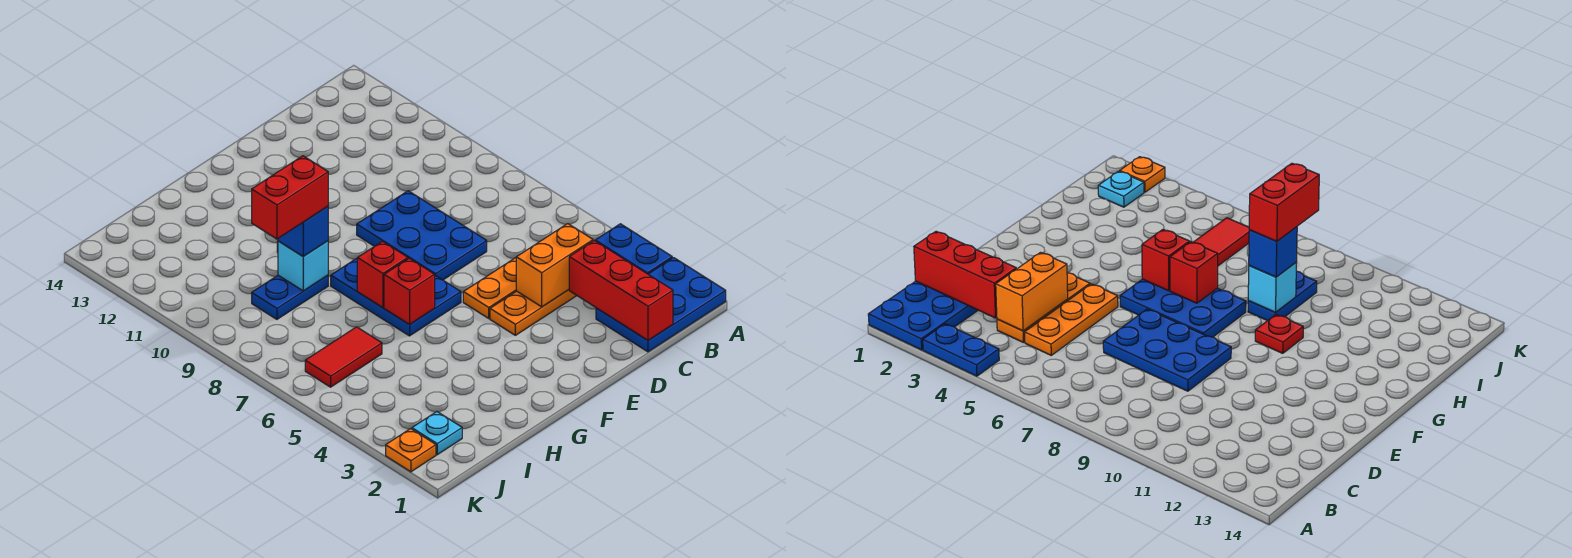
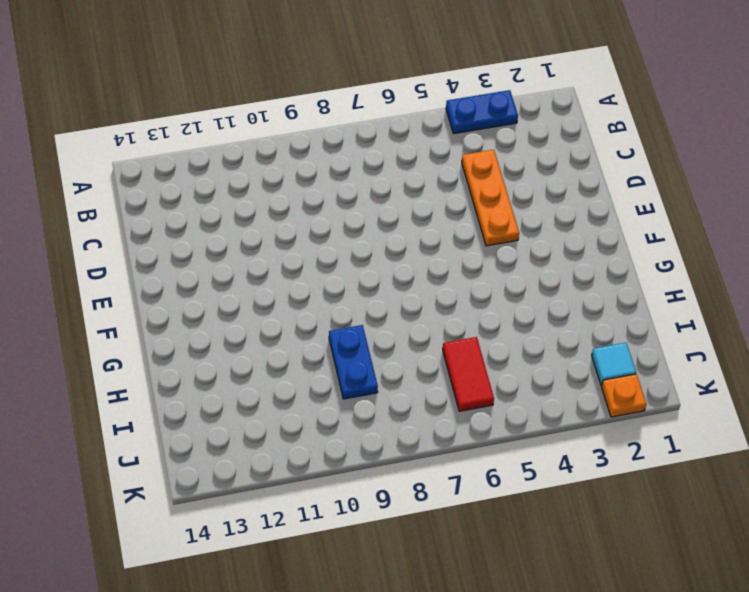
cyan tile J2 level 1 -> cyan plate J2 level 1
none -> blue plate A1:C2 level 1
none -> orange plate C5:E5 level 1
none -> blue plate D7:E9 level 1

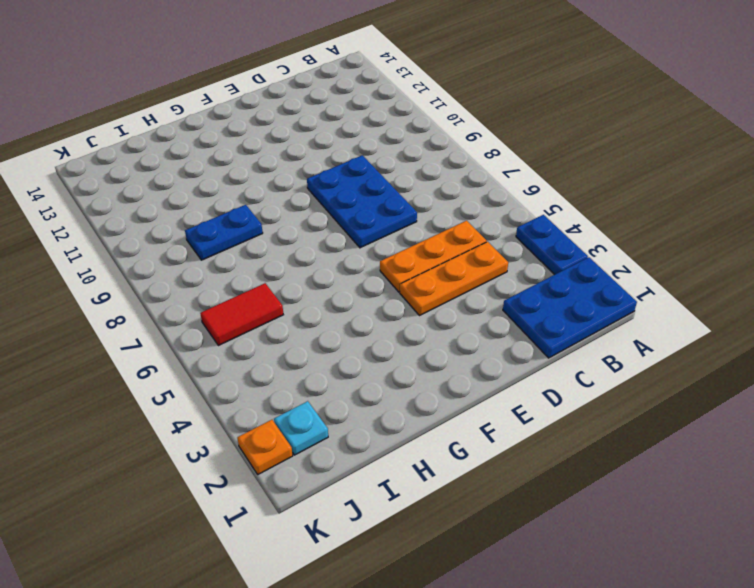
none -> blue plate F6:G8 level 1
none -> red plate G10 level 1
none -> red brick C1:C3 level 2

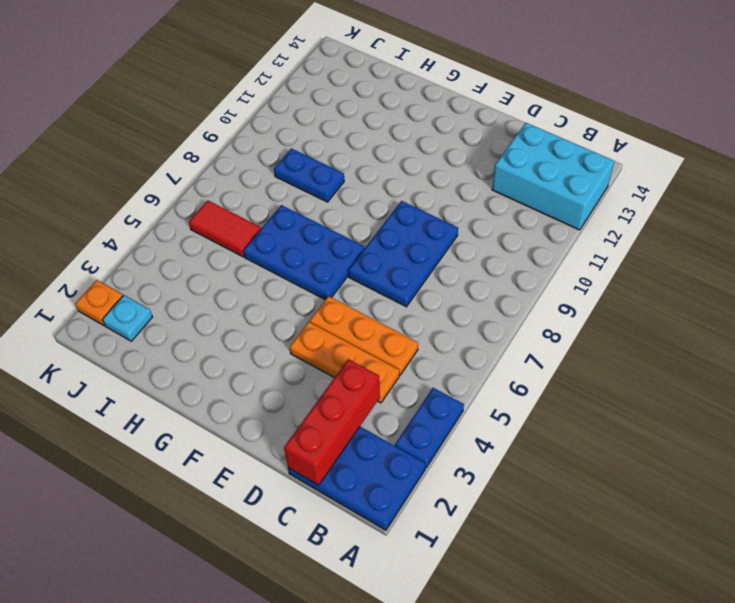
cyan brick A12:C13 level 1 -> none
blue plate F6:H7 level 1 -> blue plate F6:G8 level 1
none -> red plate G10 level 1
none -> orange brick C4:D4 level 2
none -> red brick G6 level 2

